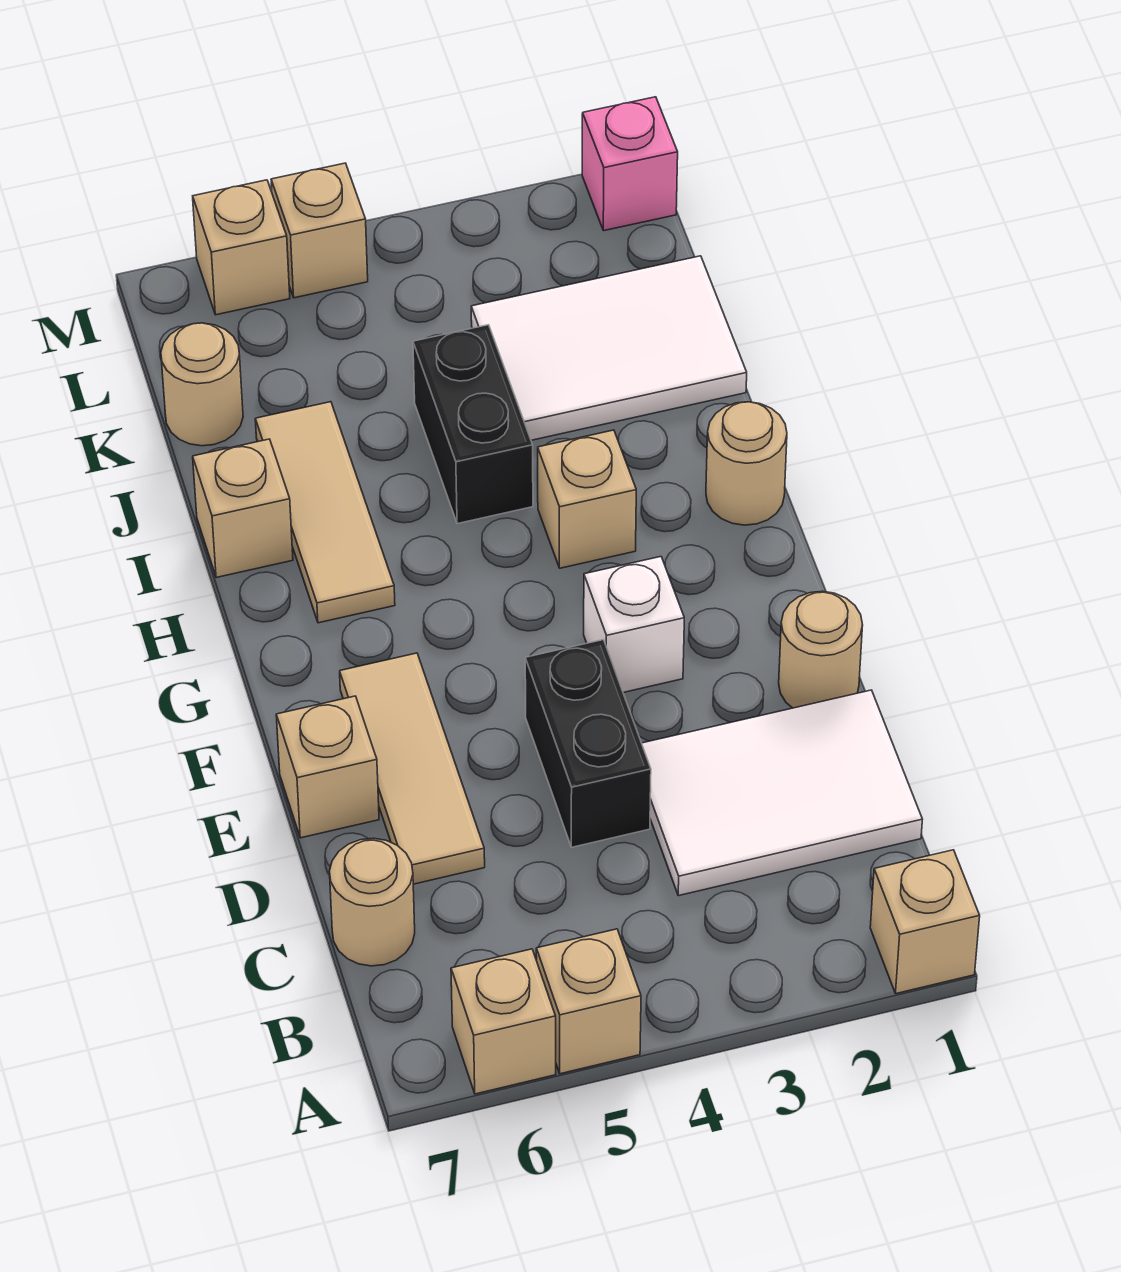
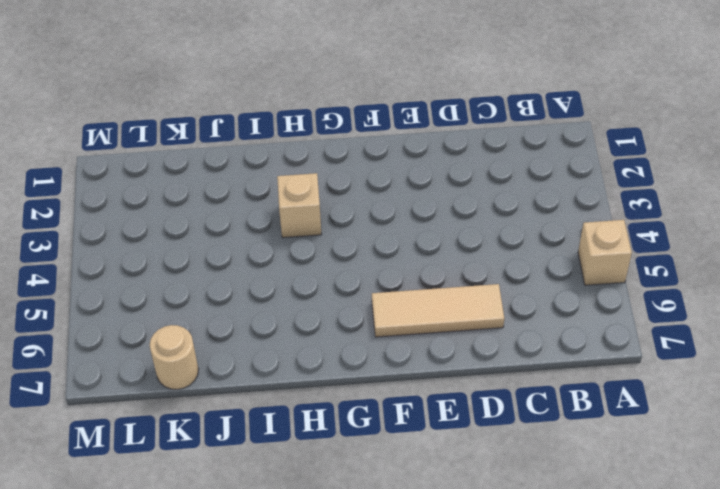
none -> tan brick A1 level 1
none -> tan brick A6 level 1
none -> white tile C1:D3 level 1

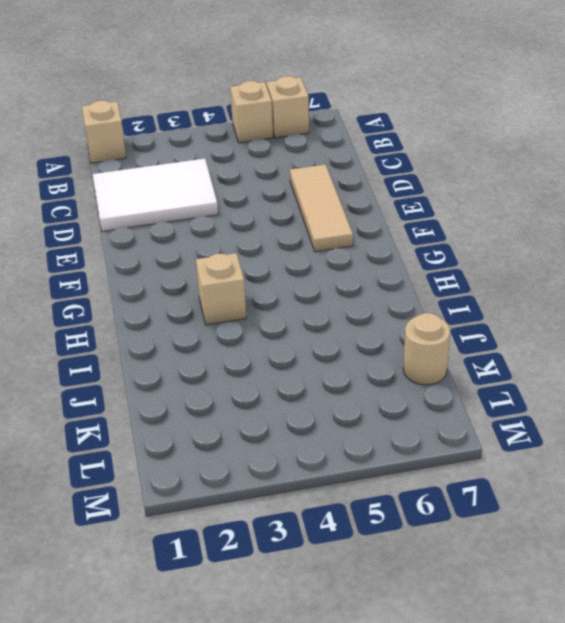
none -> tan round brick C7 level 1
none -> black brick D4:E4 level 1
none -> tan round brick E1 level 1

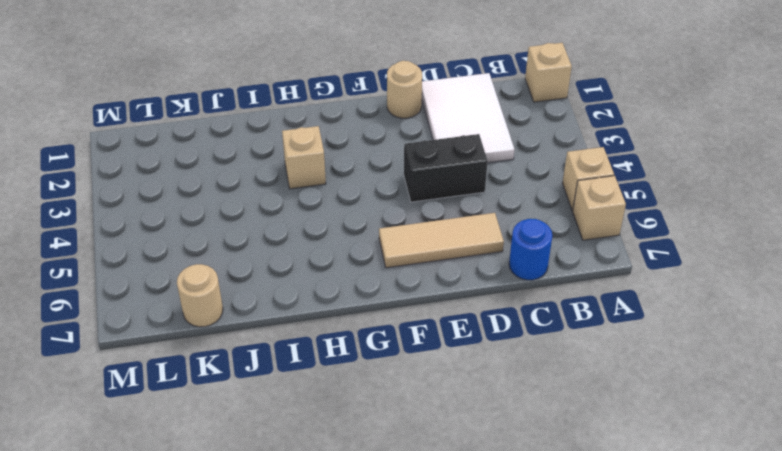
blue round brick C7 level 1 -> tan round brick C7 level 1
none -> tan brick E7 level 1
none -> white brick F3 level 1
none -> tan round brick H1 level 1

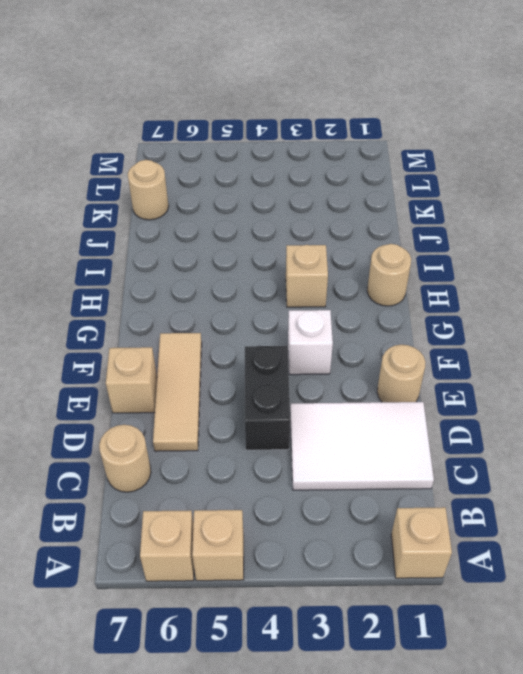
none -> tan tile H6:J6 level 1
none -> black brick I4:J4 level 1
none -> tan brick I7 level 1

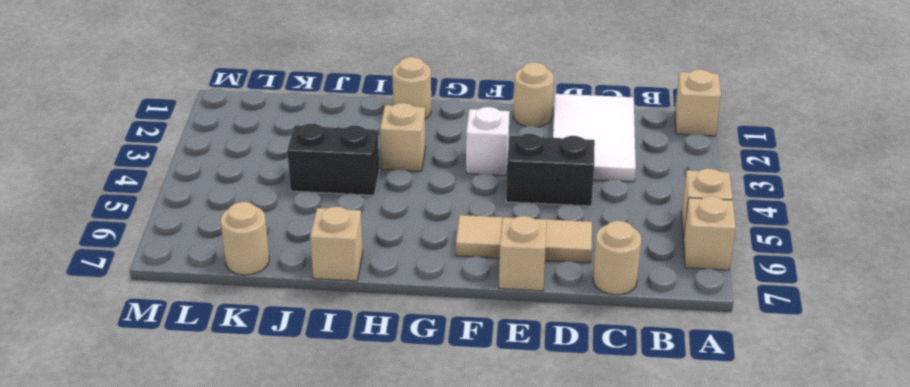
none -> tan tile H6:J6 level 1
none -> white tile J1:K3 level 1
none -> pink brick M1 level 1

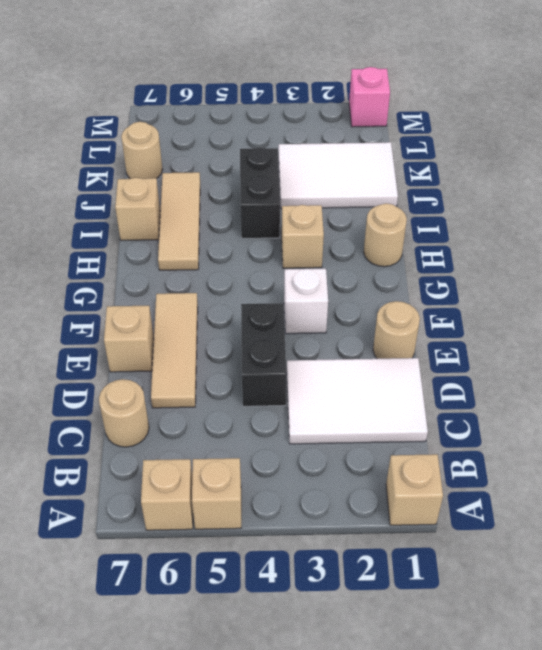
none -> tan brick M5 level 1
none -> tan brick M6 level 1

